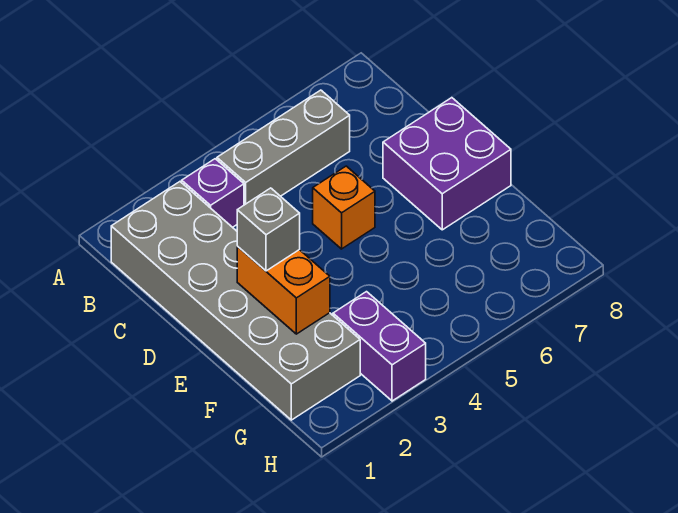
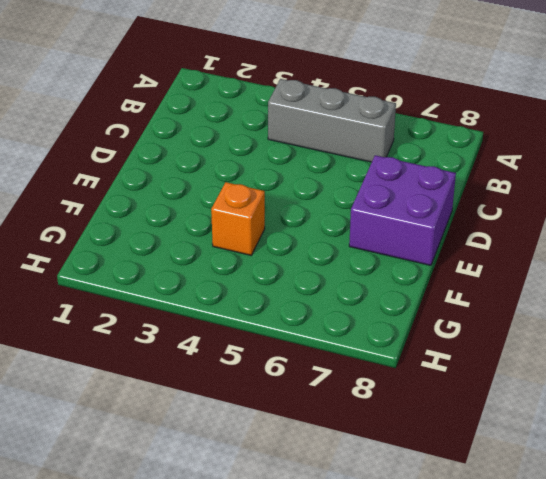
orange brick F4 level 1 -> orange brick D5 level 1
none -> grey brick B1:G2 level 1
none -> purple brick B3 level 1

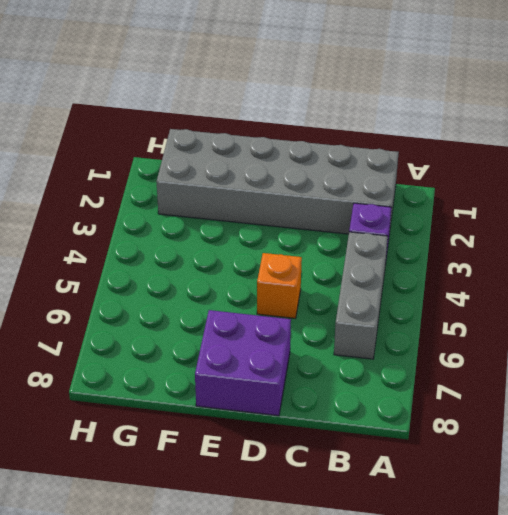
none -> purple brick G3:H3 level 1
none -> orange brick E2:F2 level 2

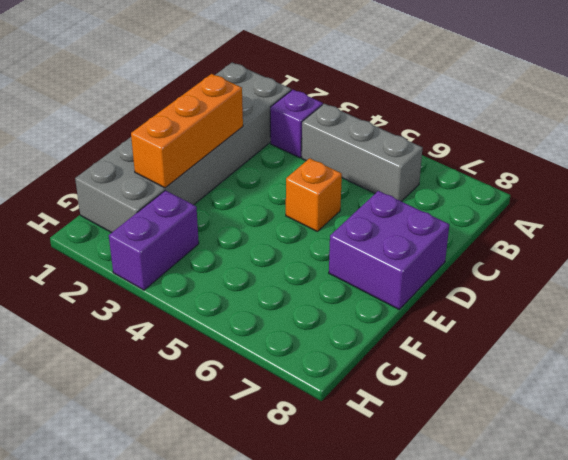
orange brick D2:F2 level 2 -> orange brick E2:F2 level 2
none -> grey brick E2 level 3

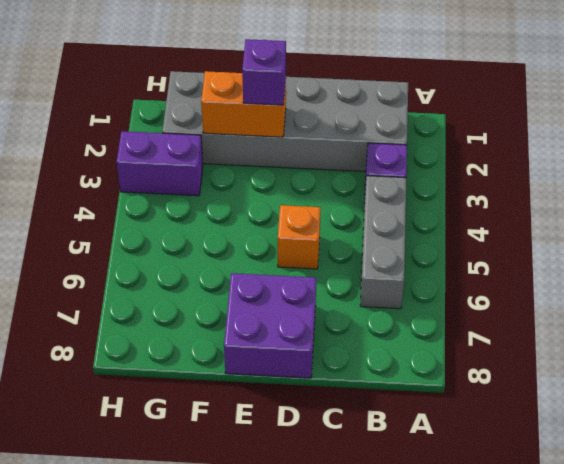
purple brick E2 level 3 -> grey brick E2 level 3

